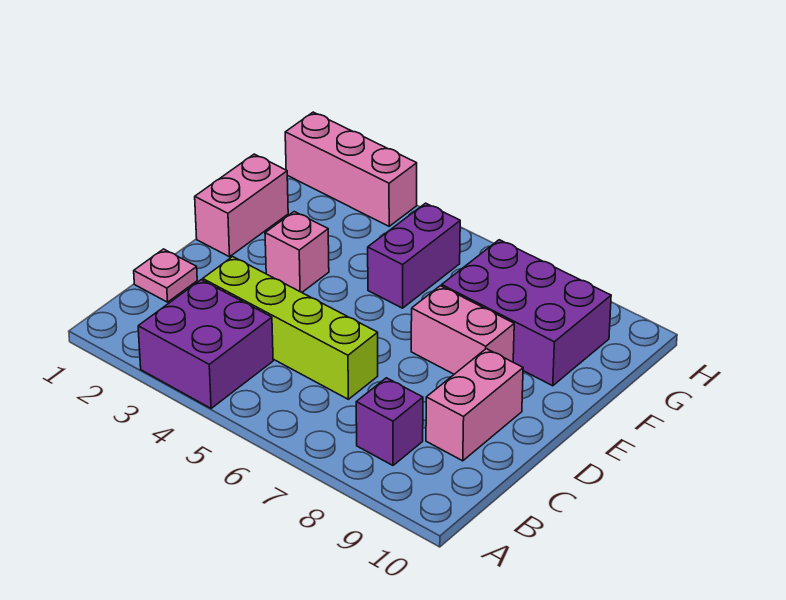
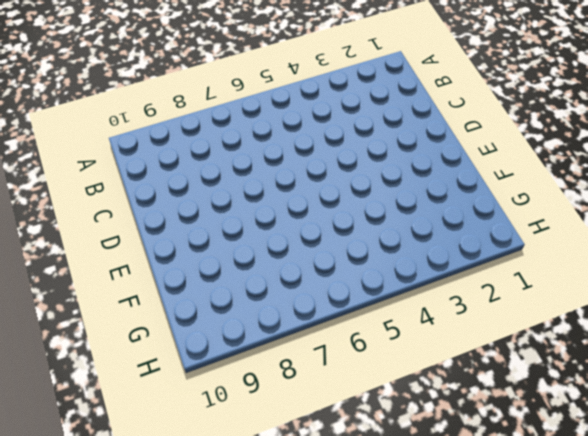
none -> purple brick A3:B4 level 1
none -> purple brick B8 level 1

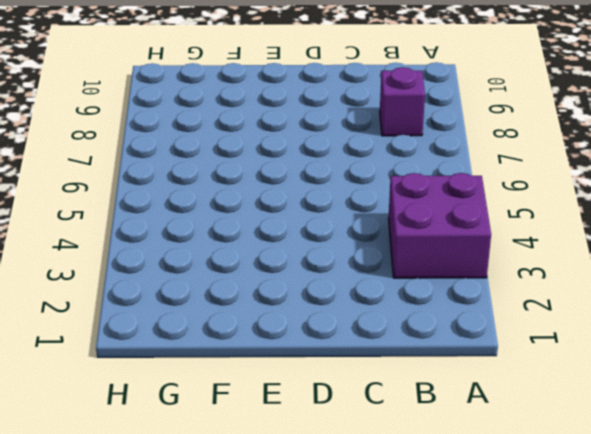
none -> pink plate C1 level 1
none -> lime brick C3:C6 level 1

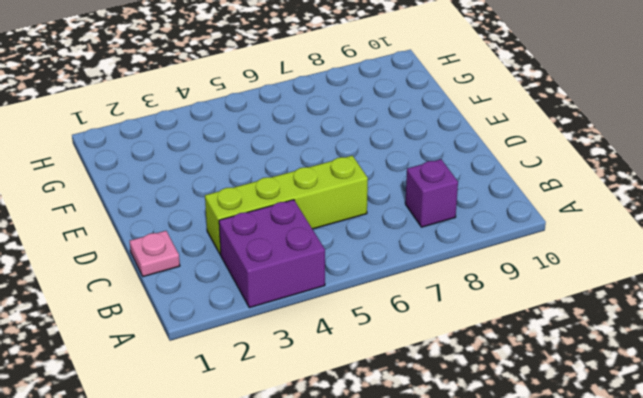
none -> pink brick C9:D9 level 1
none -> pink brick E1:F1 level 1

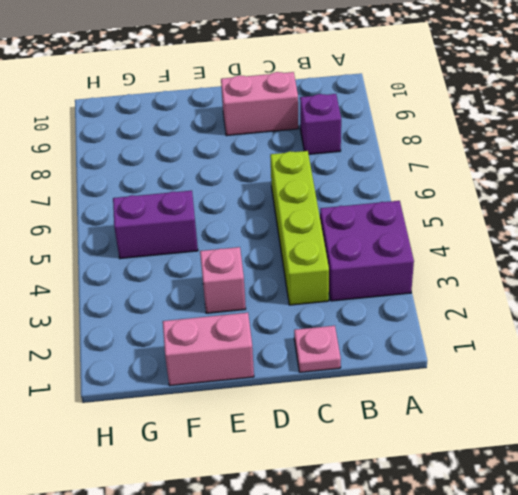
none -> pink brick E7:E8 level 1
none -> purple brick F7:G9 level 1

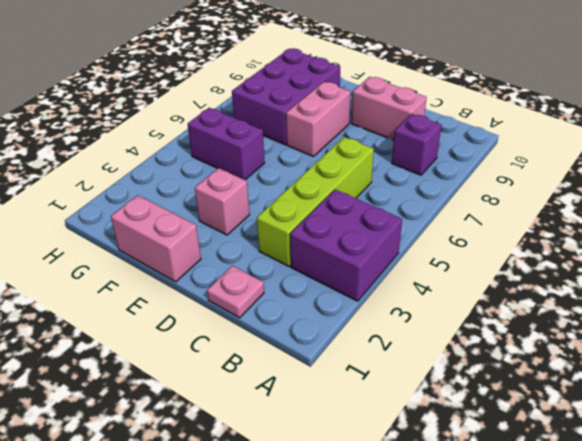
none -> pink brick H1:H3 level 1

